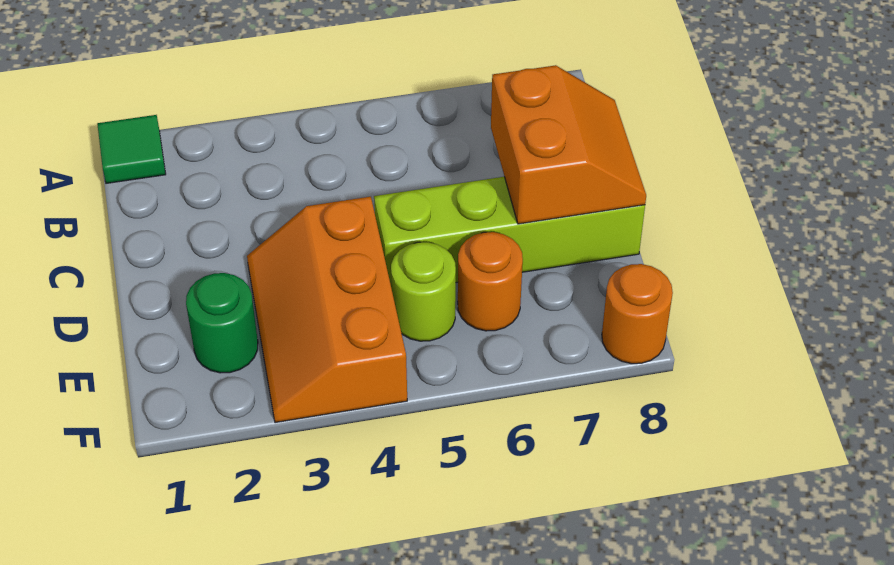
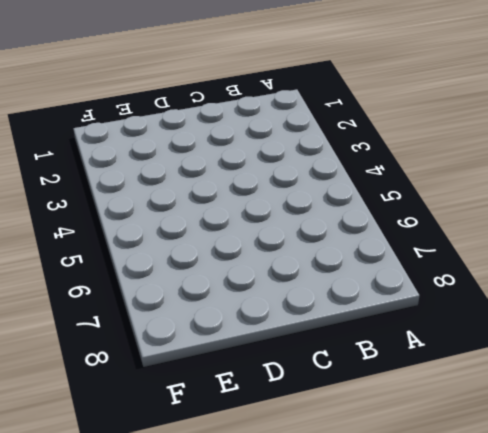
none -> green tile A1 level 1
none -> orange slope D3:F4 level 1 top 4

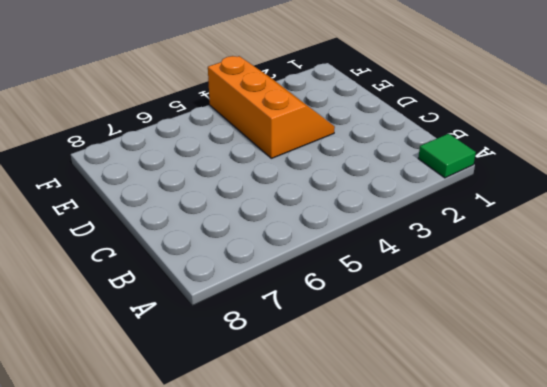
none -> lime brick D5:D8 level 1
none -> green round brick E2 level 1

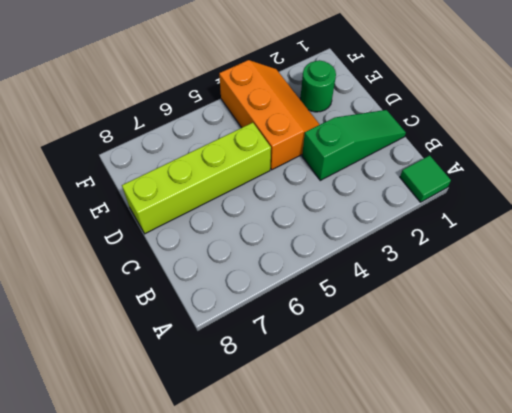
green slope C1:C3 level 1 top 3 -> none
none -> lime round brick E5 level 1
none -> orange round brick E6 level 1

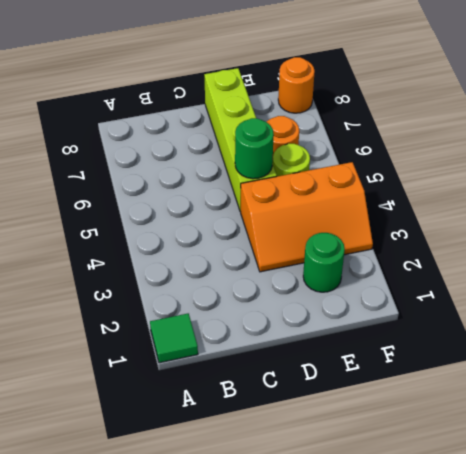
green round brick D5 level 2 -> none
none -> orange slope C7:D8 level 2 top 7

